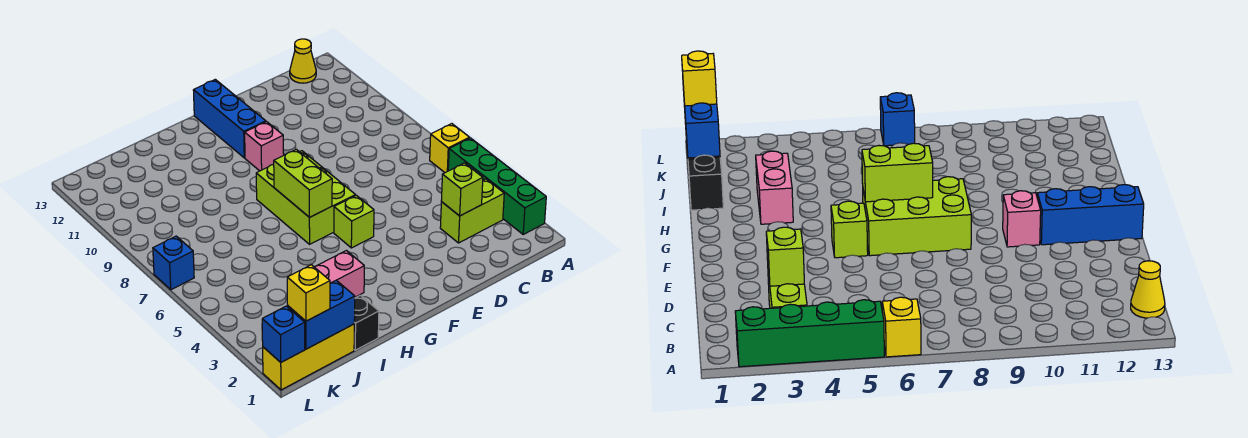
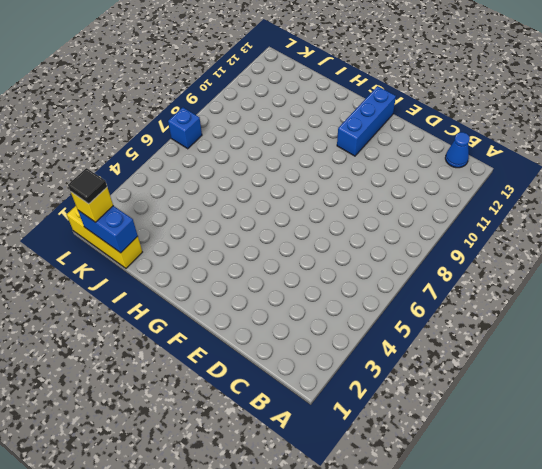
blue cone B13 level 1 -> yellow cone B13 level 1
black tile K1 level 4 -> none
none -> green brick A2:A5 level 1
none -> yellow brick A6 level 1
none -> lime brick B3:C3 level 1

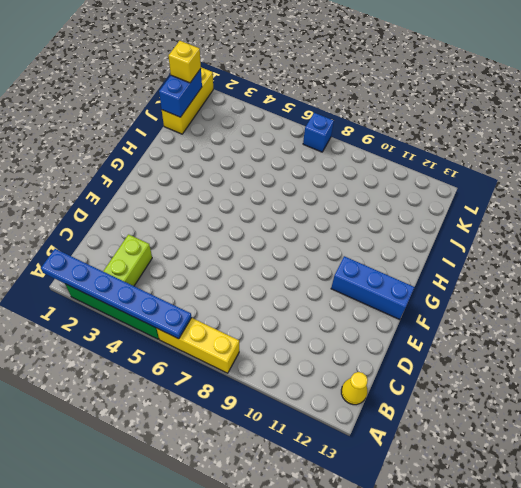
blue plate A1:A6 level 2 -> none
yellow brick A6:A8 level 1 -> yellow brick A6 level 1
none -> lime brick F5 level 1
none -> lime brick F6:G8 level 1
none -> pink brick F10 level 1

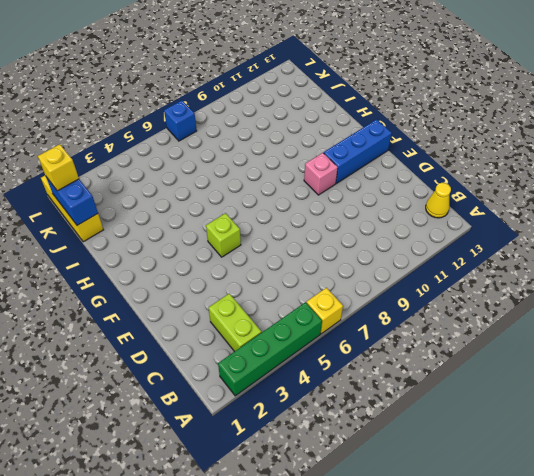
none -> lime brick F6:G8 level 1
none -> pink brick H3:I3 level 1
none -> black brick I1 level 1

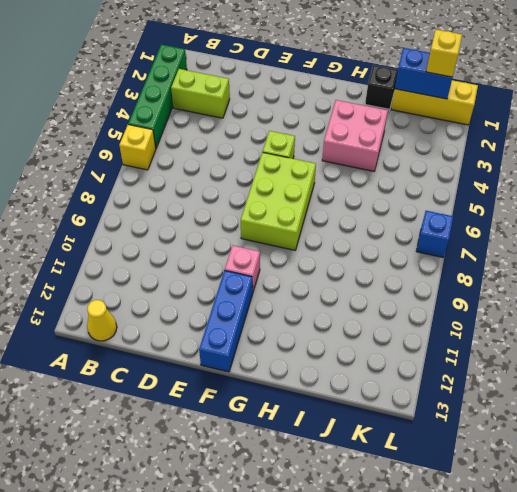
pink brick H3:I4 level 1 -> pink brick H3:I3 level 1
none -> lime brick C3 level 2
none -> lime brick G6:G7 level 2
none -> blue brick L1 level 2

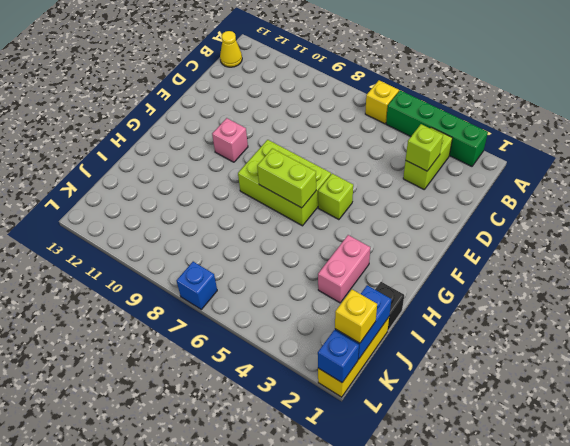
none -> blue brick F11:F13 level 1

